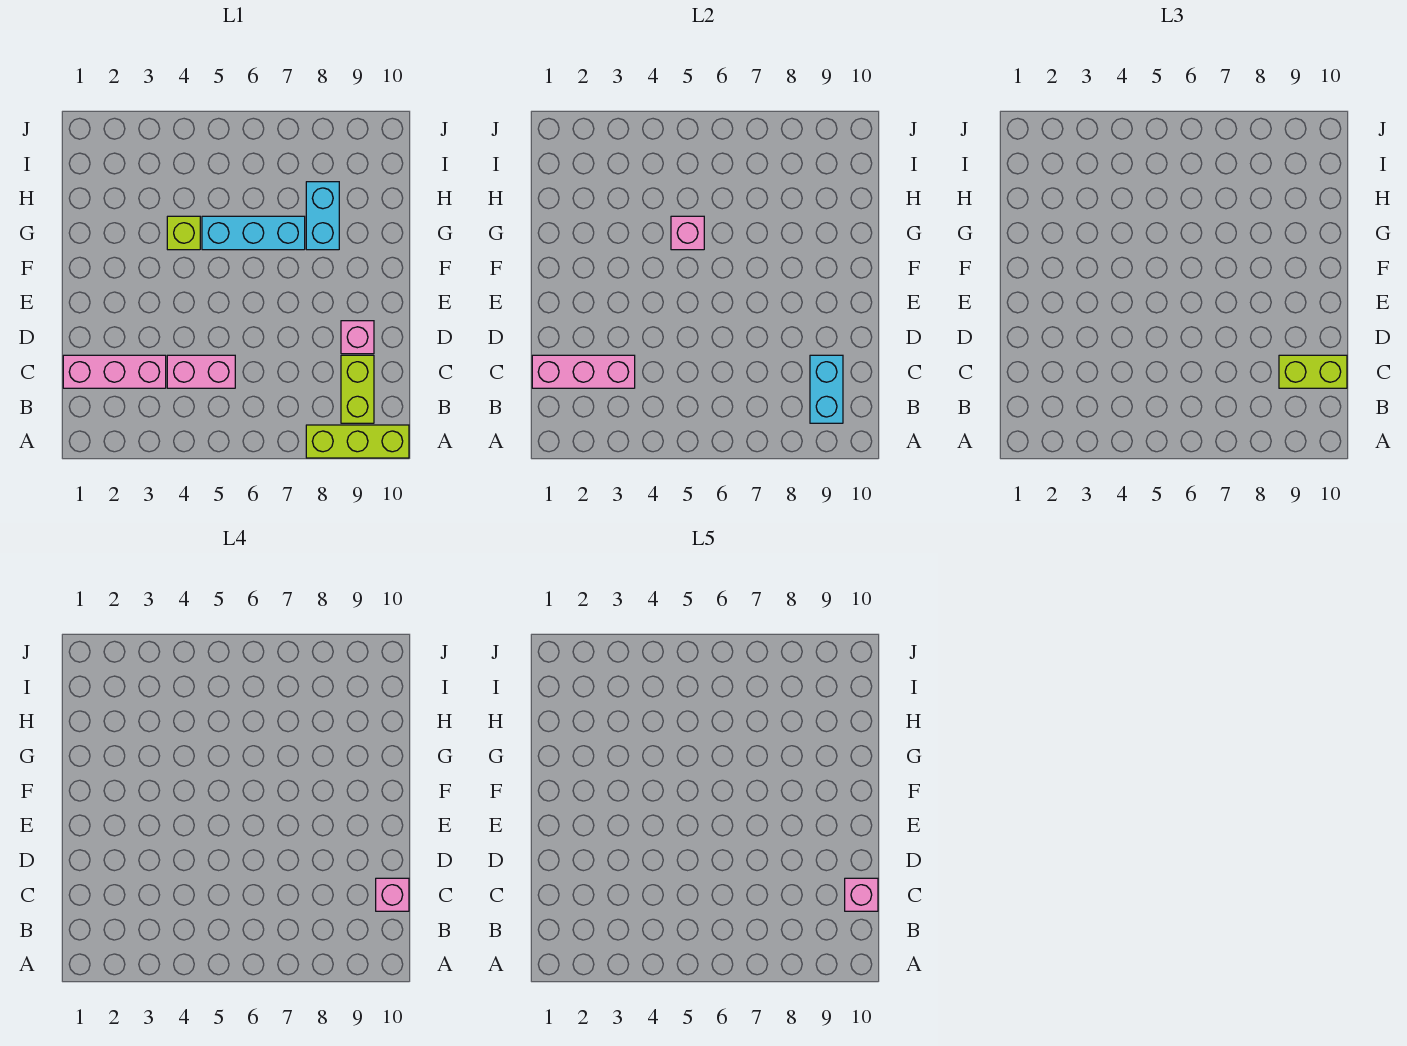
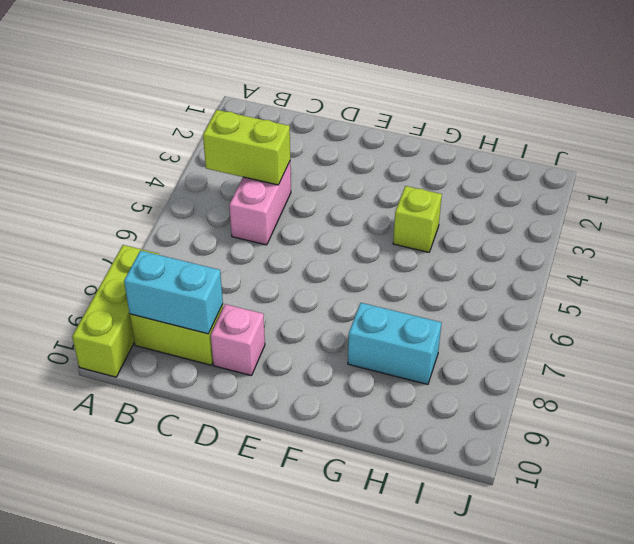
lime brick B4:C4 level 2 -> lime brick C9:C10 level 3
none -> pink brick C1:C3 level 1
none -> cyan brick G5:G7 level 1
none -> pink brick C1:C3 level 2

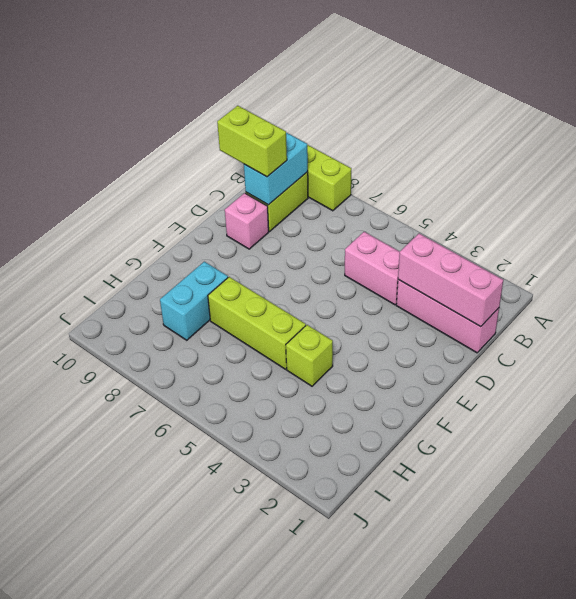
lime brick G5:G7 level 1 -> cyan brick G5:G7 level 1
none -> pink brick G5 level 2
none -> pink brick C10 level 4
none -> pink brick C10 level 5

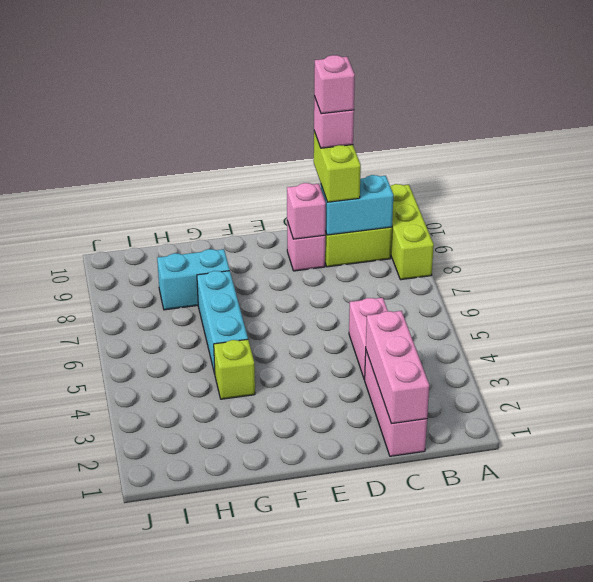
pink brick D9 level 2 -> pink brick G5 level 2

